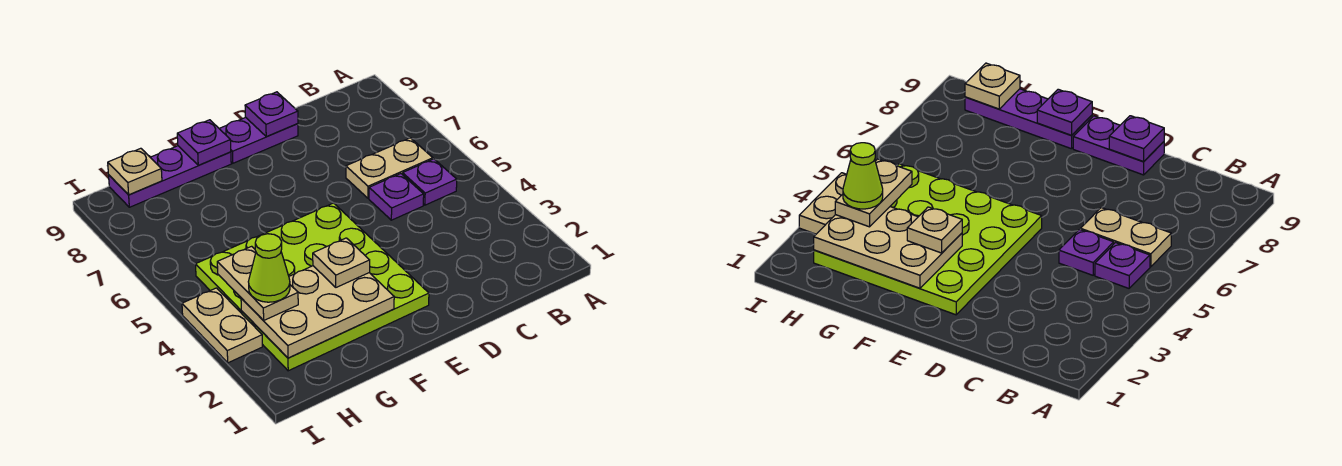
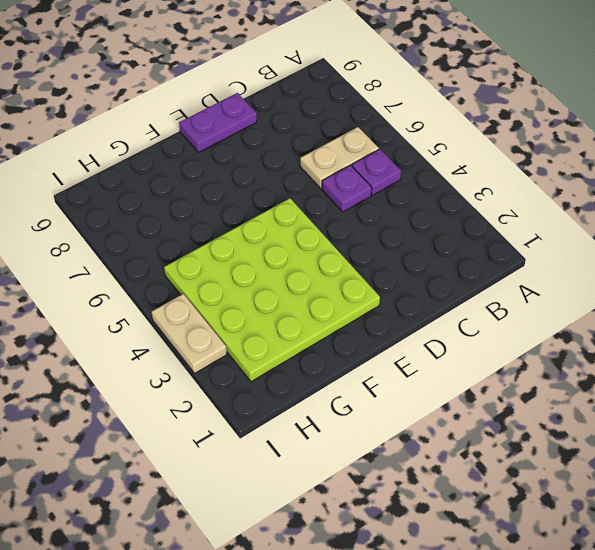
none -> purple plate F9:H9 level 1
none -> purple plate D9 level 2
none -> tan plate F2:H3 level 2

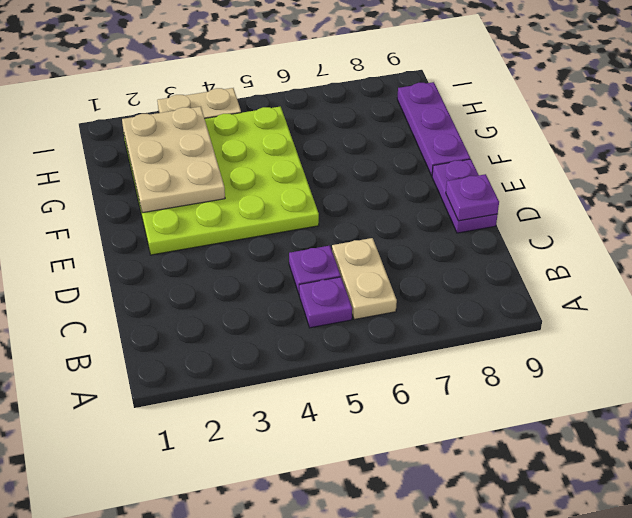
none -> purple plate F9 level 2
none -> tan plate H9 level 2
none -> tan plate F3 level 3

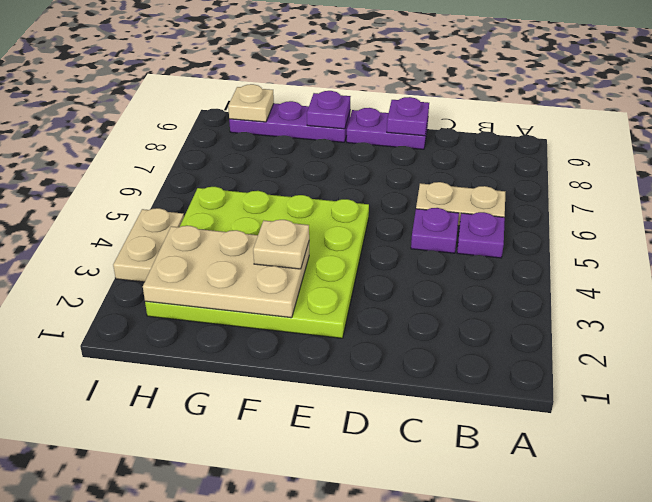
none -> tan plate H3:H4 level 3
none -> lime cone H3 level 4

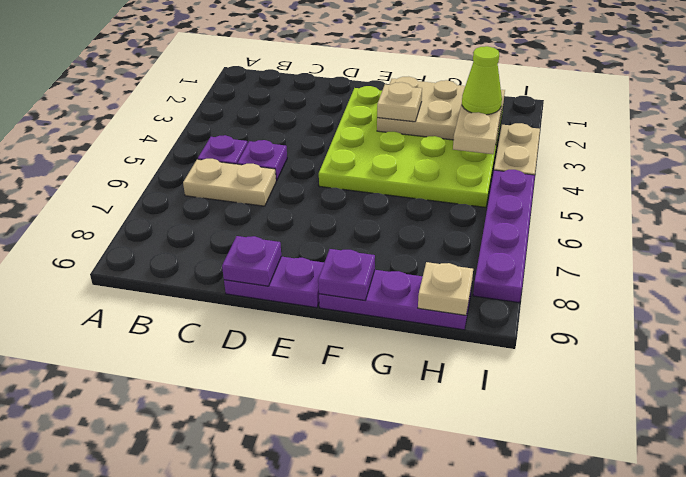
purple plate I5:I8 level 1 -> none

